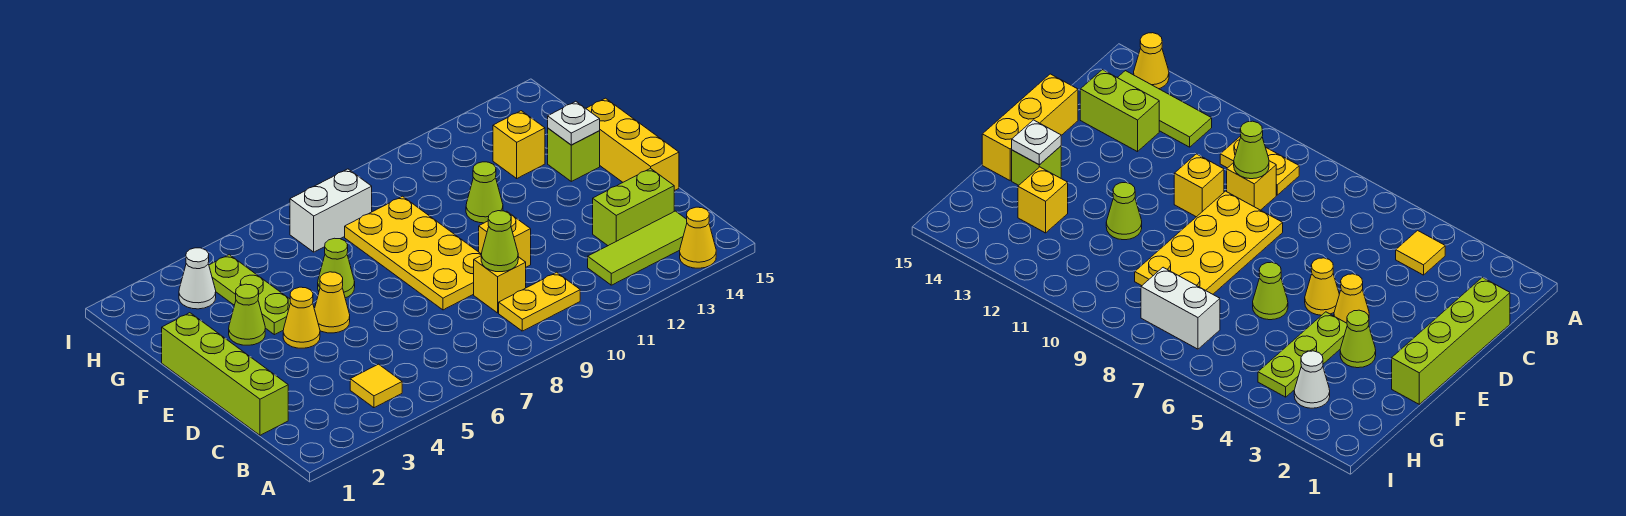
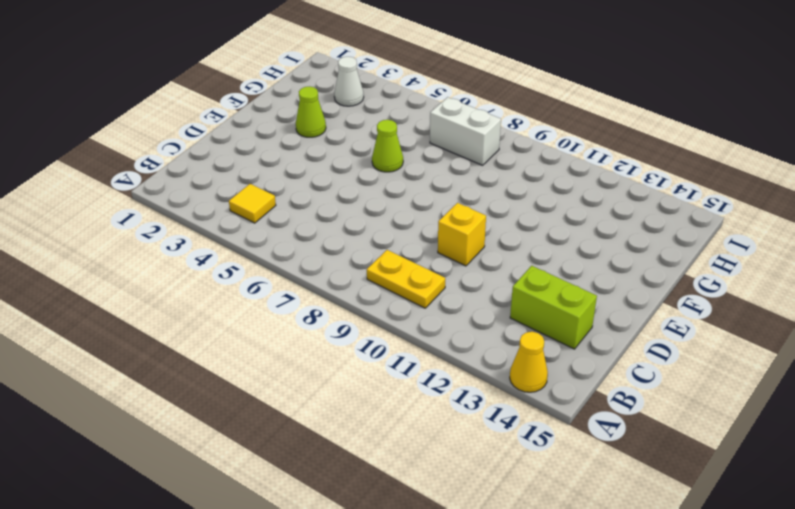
none -> lime tile B12:B14 level 1
none -> lime brick C1:F1 level 1
none -> yellow brick C9 level 1

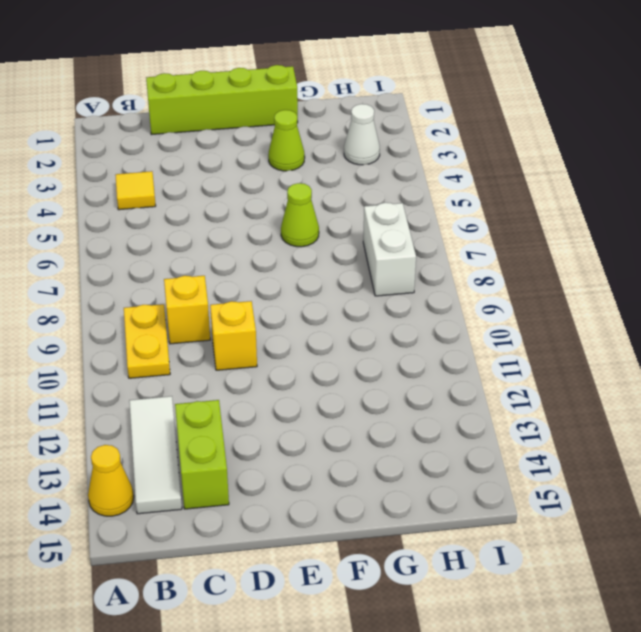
white tile B12:B14 level 1 -> lime tile B12:B14 level 1
none -> yellow plate D8:G9 level 1
none -> yellow brick D15:F15 level 1
none -> yellow cone E4 level 1

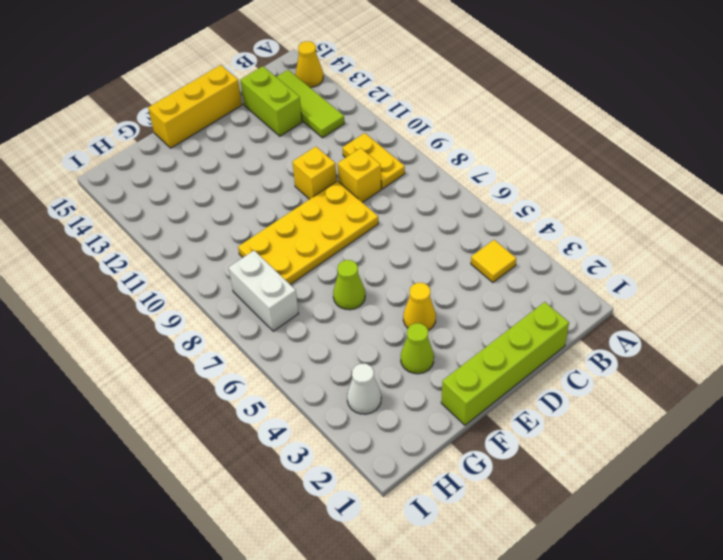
none -> yellow cone E5 level 1
none -> lime plate F4:H4 level 1
none -> lime cone F11 level 1

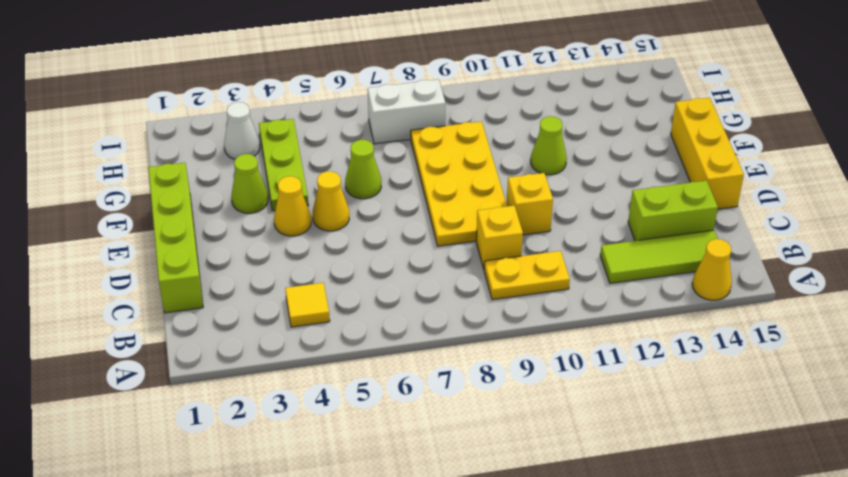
none -> lime brick F14 level 1
none -> yellow brick G13 level 1
none -> lime cone C9 level 2

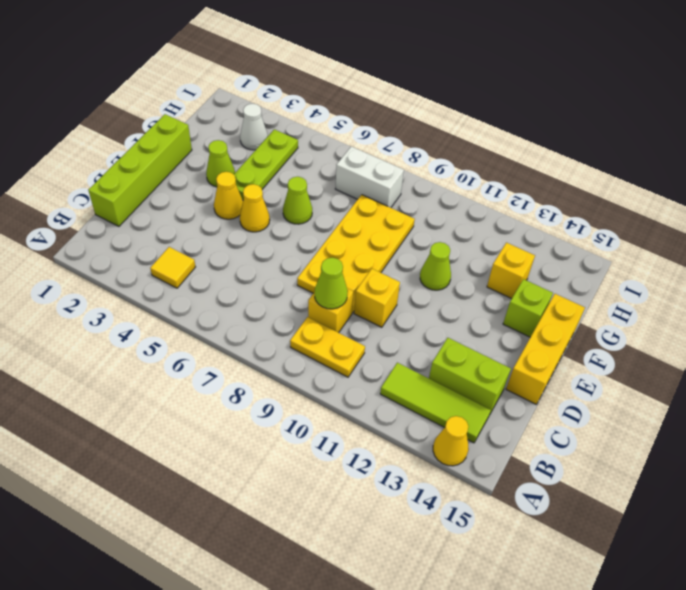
none -> white plate F14 level 2

